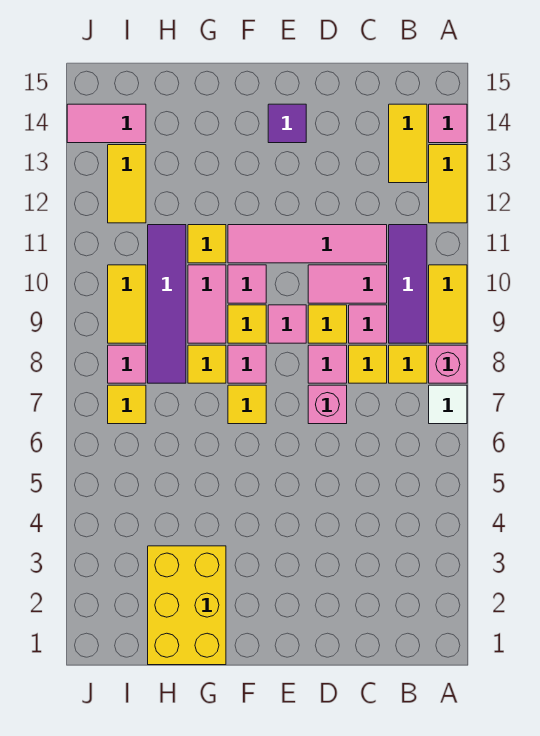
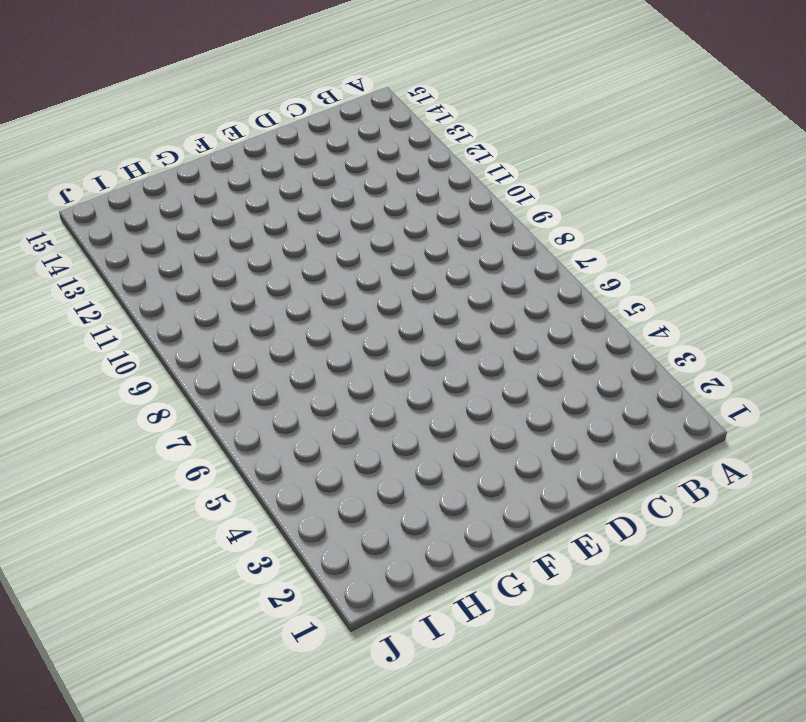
none -> white tile A7 level 1
none -> pink brick A8 level 1
none -> yellow tile A9:A10 level 1
none -> yellow tile A12:A13 level 1

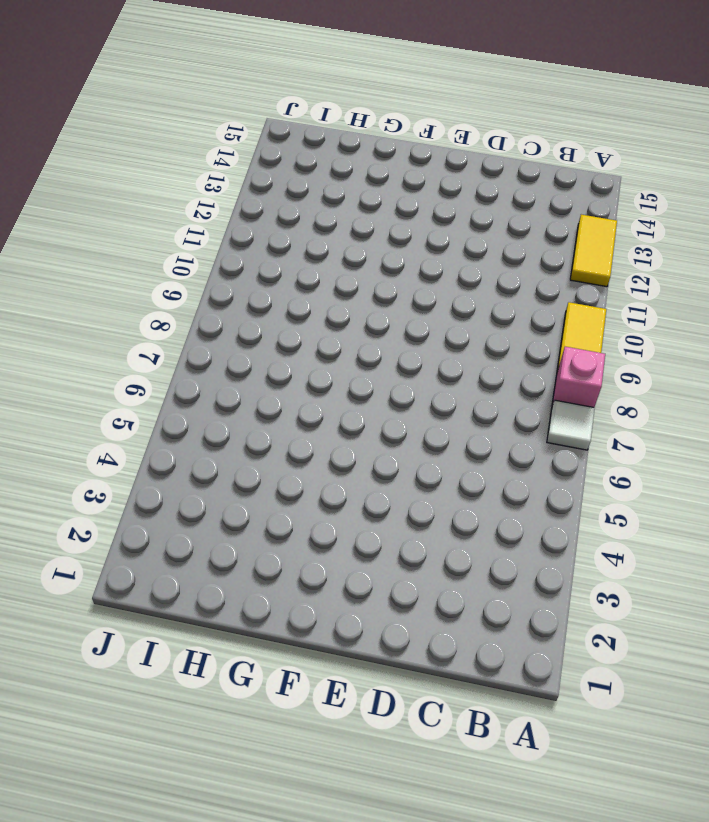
none -> pink tile A14 level 1
none -> yellow tile B8 level 1
none -> purple tile B9:B11 level 1
none -> yellow tile B13:B14 level 1

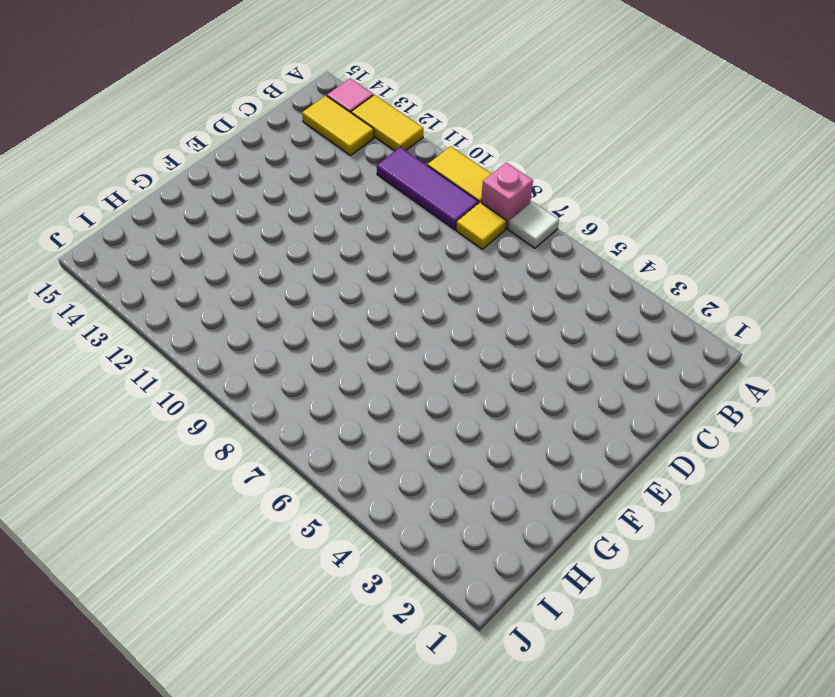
none -> yellow tile C8 level 1
none -> pink tile C9 level 1
none -> pink tile C10:D10 level 1
none -> pink tile C11:F11 level 1

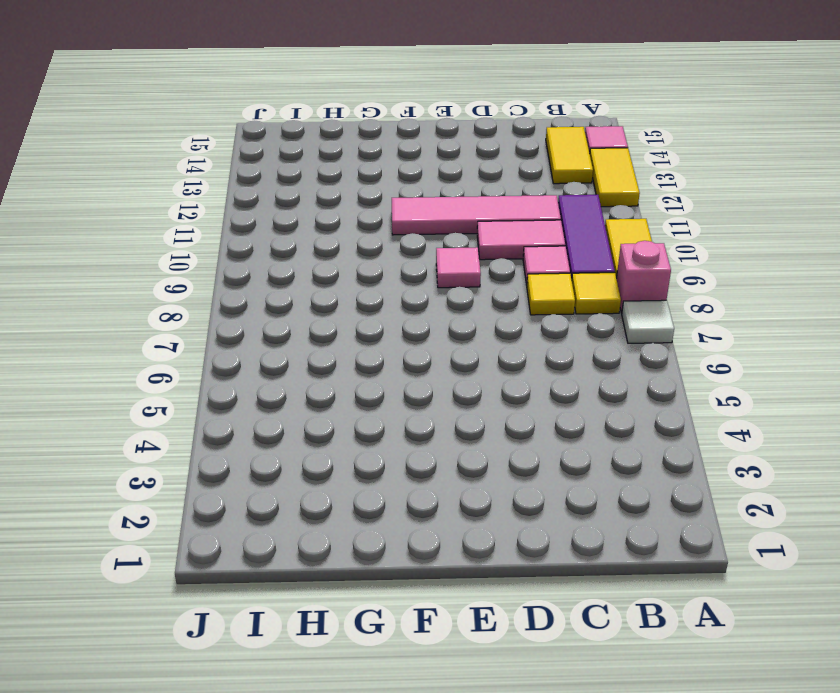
none -> pink brick D7 level 1
none -> pink tile D8 level 1
none -> yellow tile D9 level 1
none -> purple tile E14 level 1

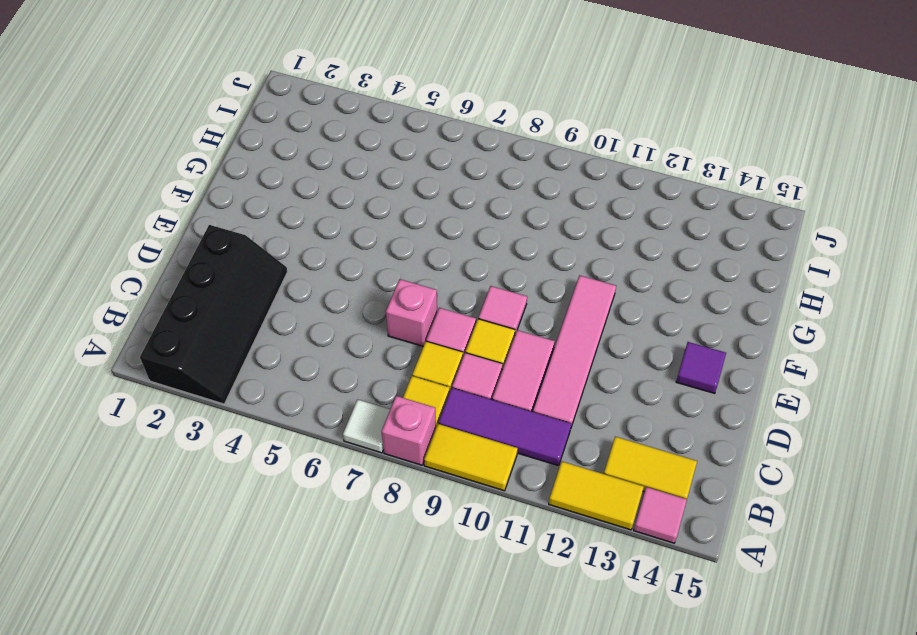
black slope A2:D3 level 1 top 2 -> none
none -> yellow tile F7 level 1
none -> pink tile F8 level 1
none -> yellow tile F9 level 1
none -> pink tile F10 level 1

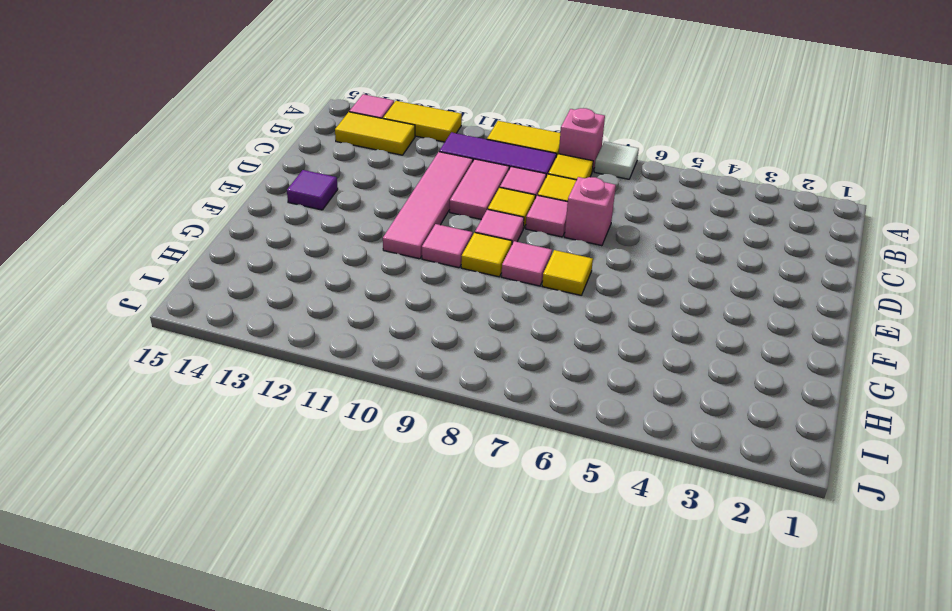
none -> yellow brick G1:H3 level 1
none -> yellow tile G8 level 1
none -> pink tile G9:G10 level 1
none -> yellow tile G11 level 1

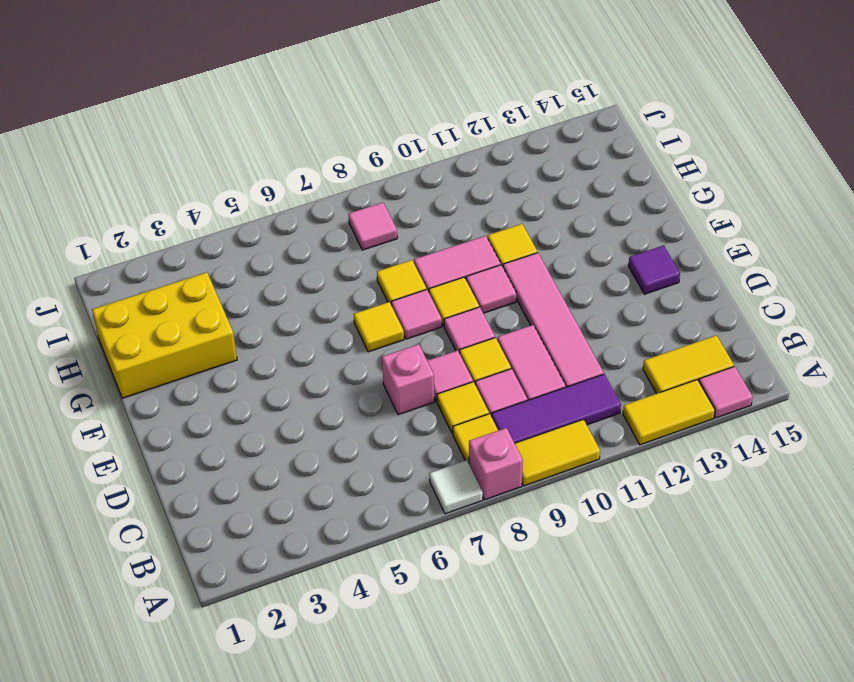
none -> purple tile H8:H11 level 1
none -> yellow tile I7 level 1
none -> yellow tile I9:I10 level 1
none -> yellow tile I12:I13 level 1

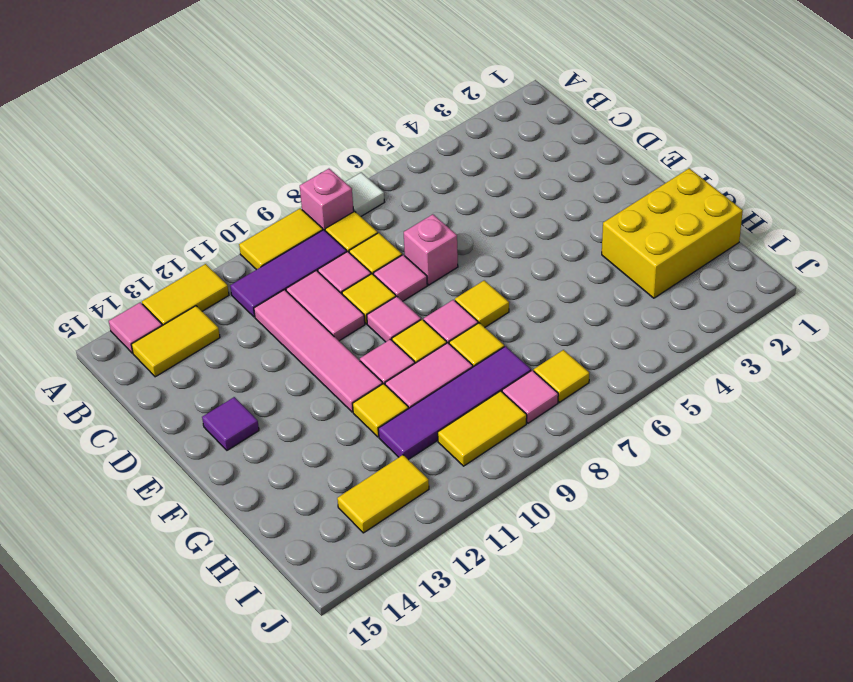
none -> pink tile I14:J14 level 1

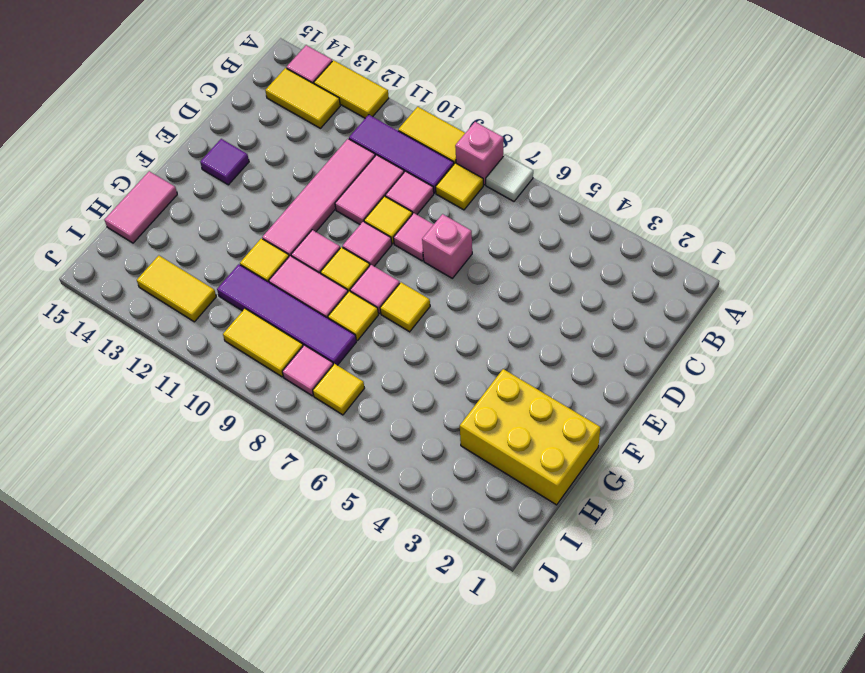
pink tile G15:H15 level 1 -> pink tile I14:J14 level 1
none -> yellow tile C8 level 1

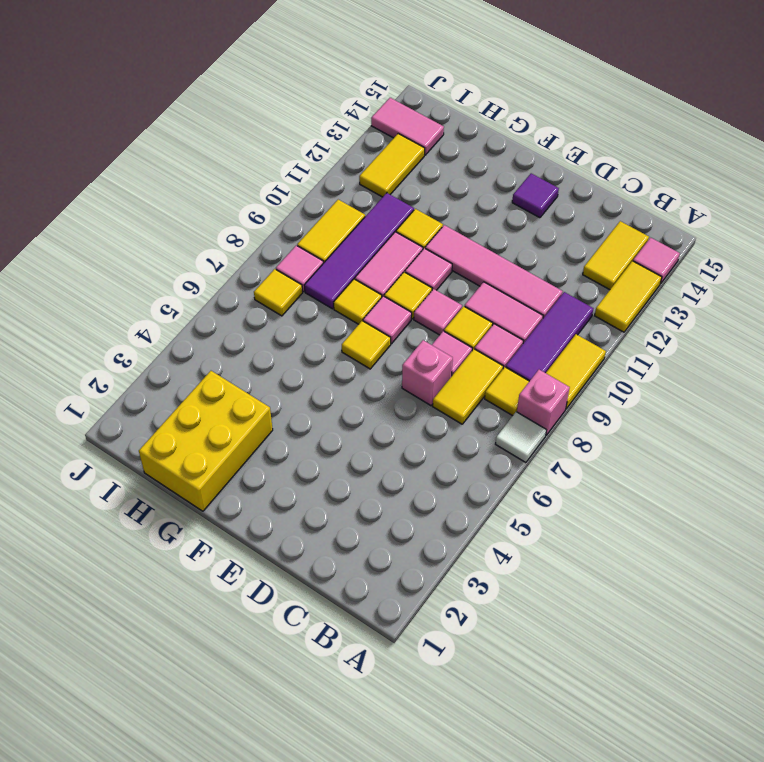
yellow tile C7:C8 level 1 -> yellow tile C8 level 1

